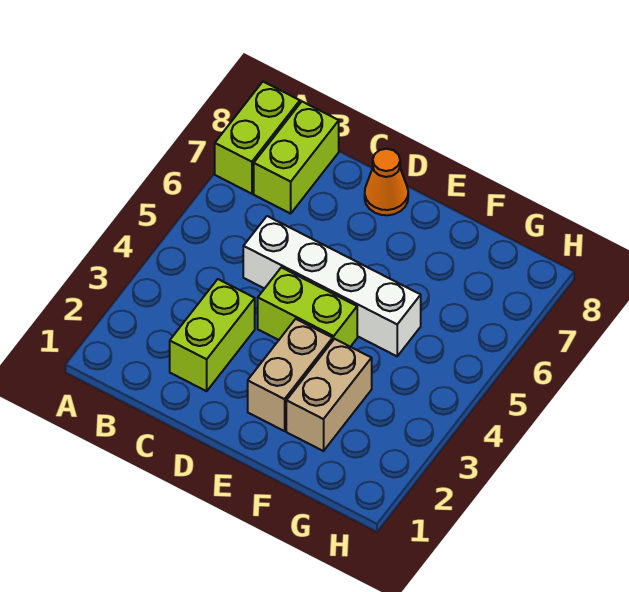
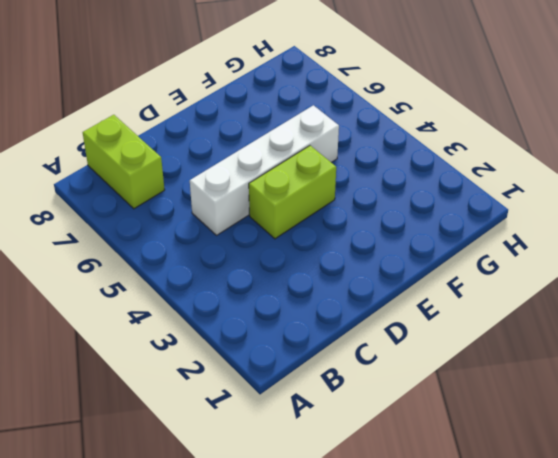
none -> lime brick A7:A8 level 1
none -> lime brick C2:C3 level 1

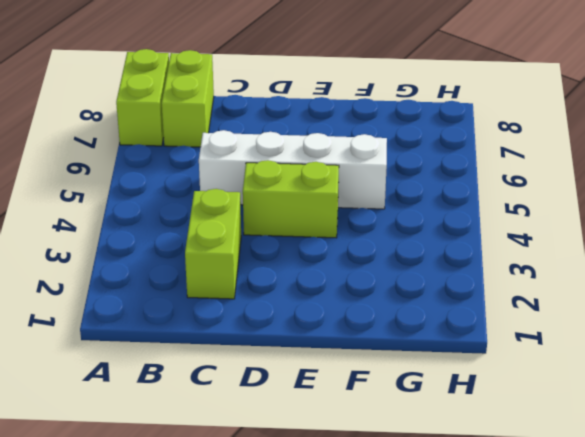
none -> orange cone D8 level 1
none -> tan brick E2:E3 level 1

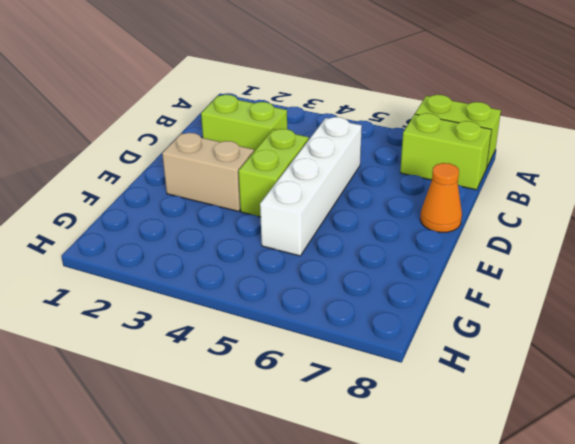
none -> tan brick F2:F3 level 1

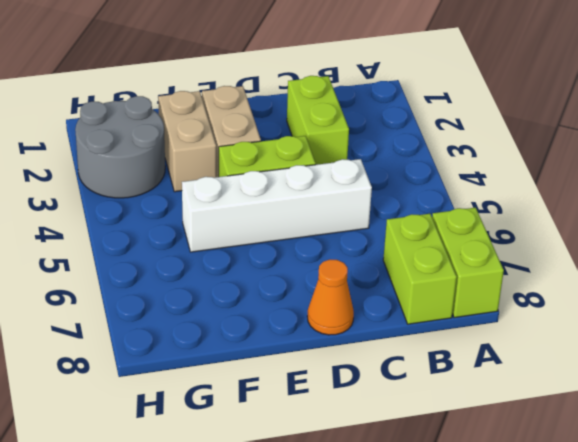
grey round brick G2:H3 level 1 -> none

